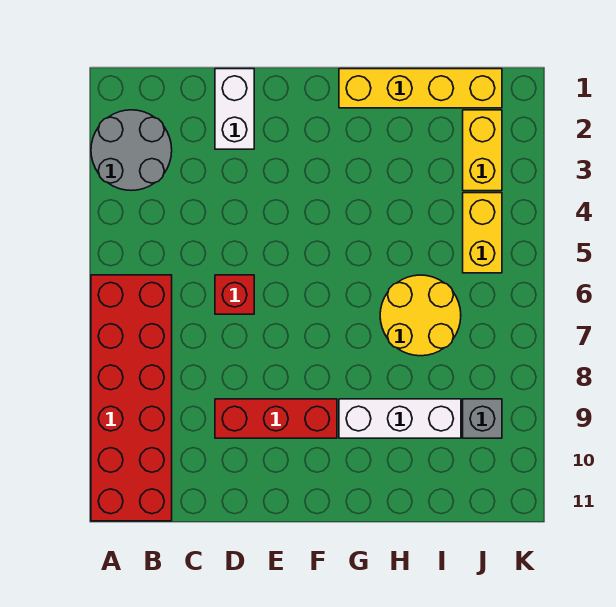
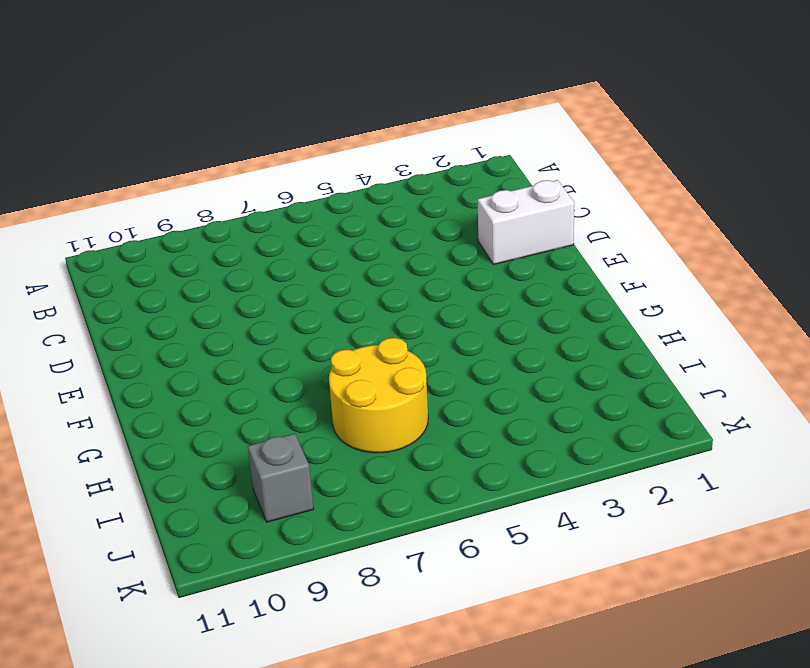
none -> grey round brick A2:B3 level 1
none -> red brick A6:B11 level 1

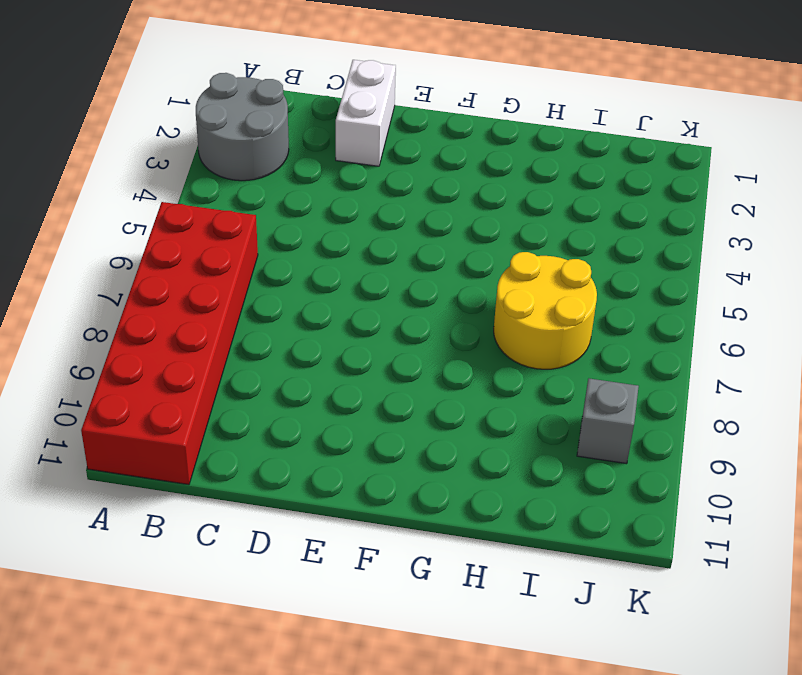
none -> red brick D6 level 1
none -> red brick D9:F9 level 1

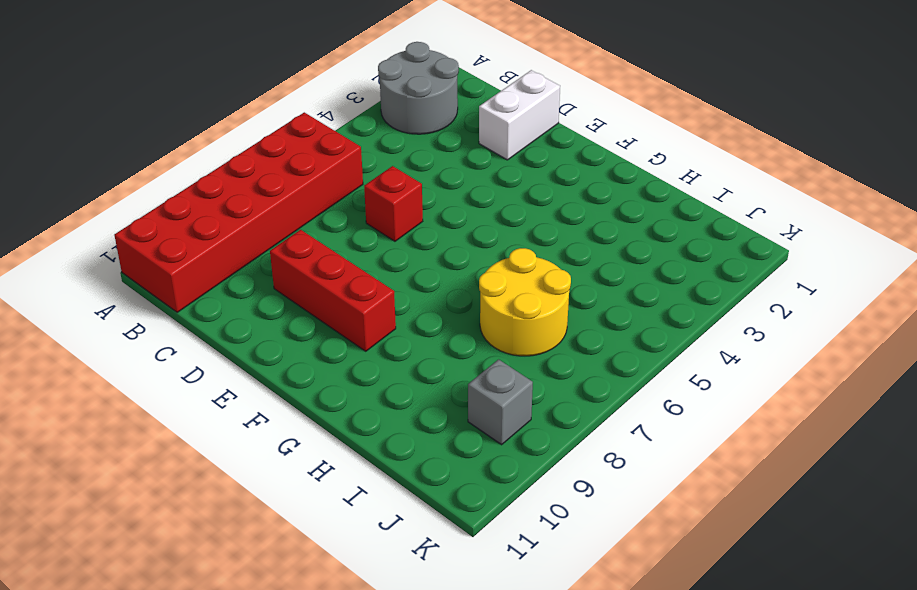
none -> yellow brick G1:J1 level 1
none -> white brick G9:I9 level 1

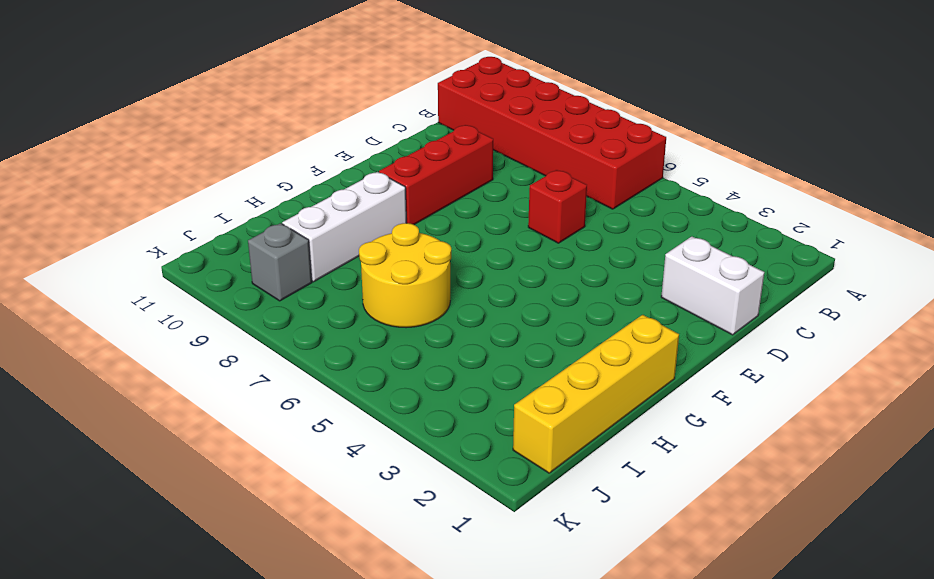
none -> grey round brick A2:B3 level 1
none -> yellow brick J2:J3 level 1

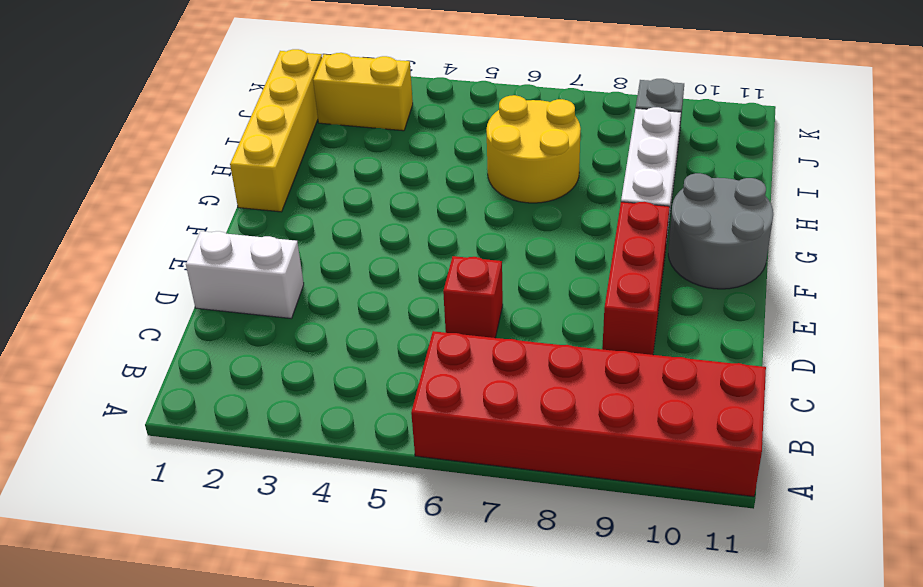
grey round brick F10:G11 level 1 -> grey round brick A2:B3 level 1
none -> yellow brick J4:J5 level 1

